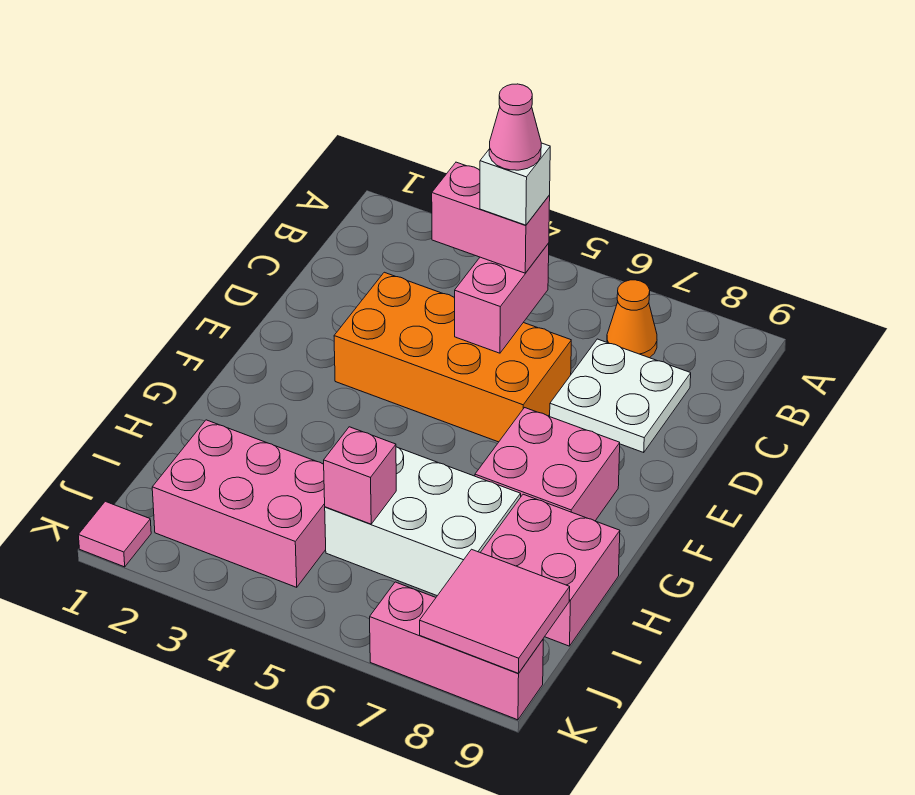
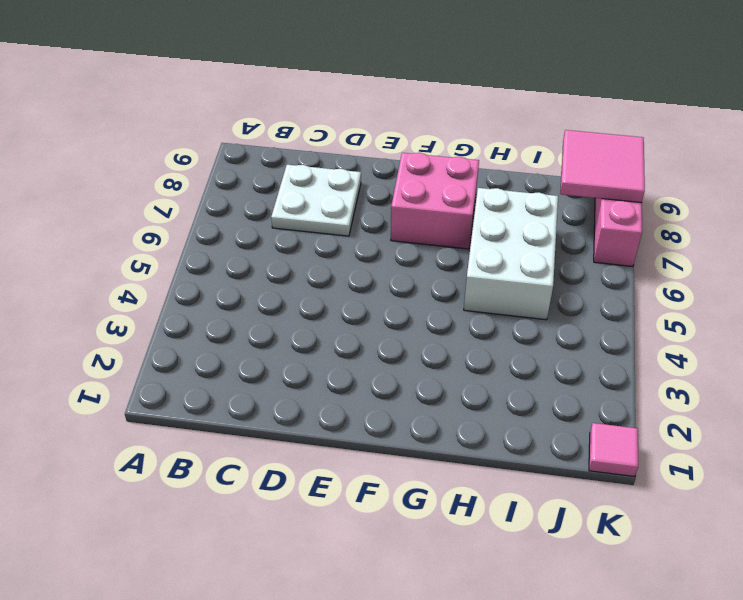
none -> orange cone B7 level 1
none -> orange brick D3:E6 level 1
none -> pink brick H8:I9 level 1

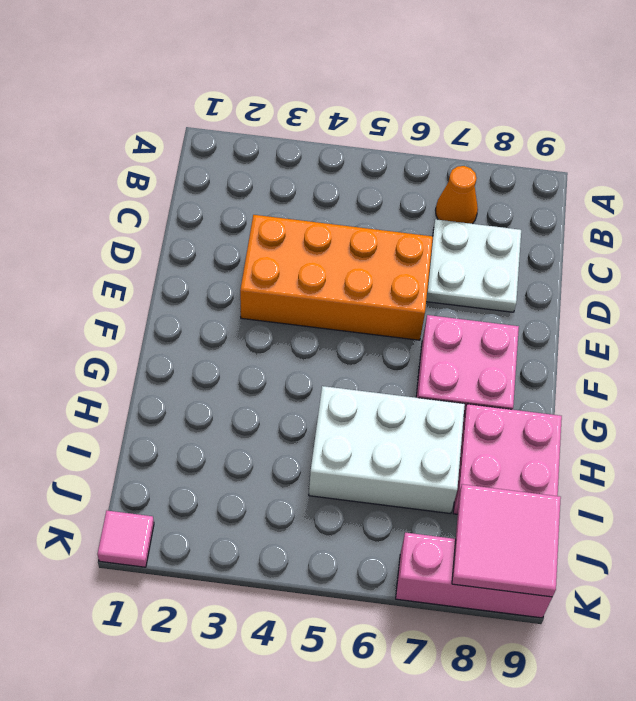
none -> pink brick I2:J4 level 1
none -> pink brick C5:D5 level 2
none -> pink brick I5 level 2

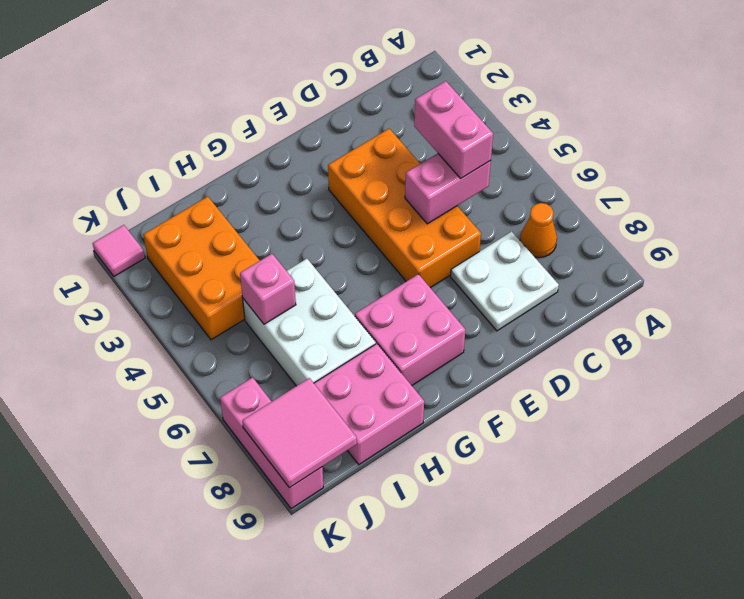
orange brick I2:J4 level 1 -> pink brick I2:J4 level 1
none -> white brick C5 level 4
none -> pink cone C5 level 5

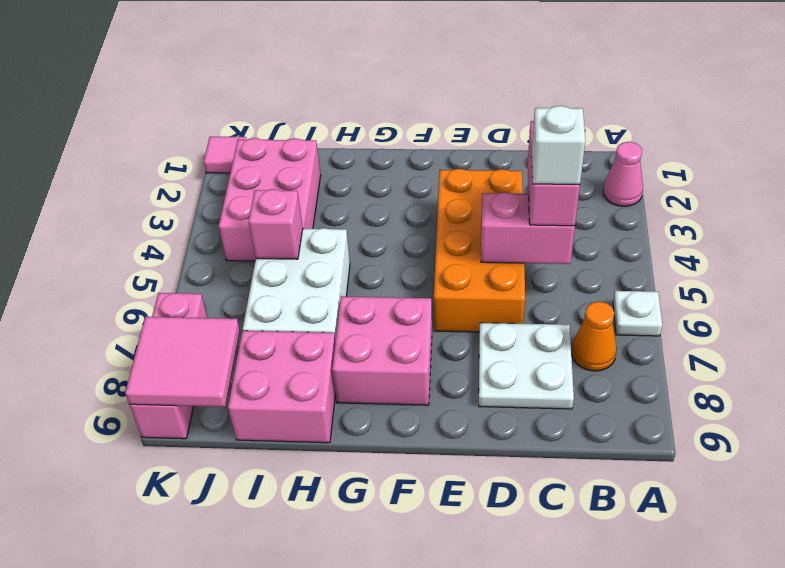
pink cone A2 level 1 -> pink cone C5 level 5
white plate A6 level 1 -> none

